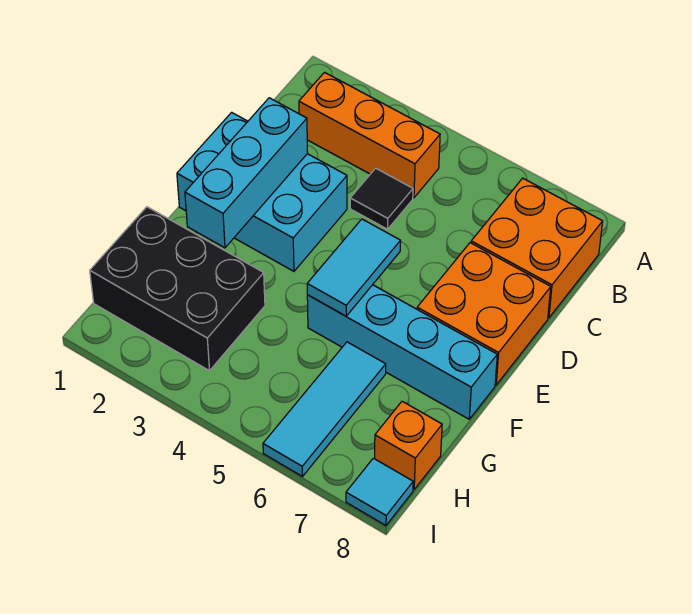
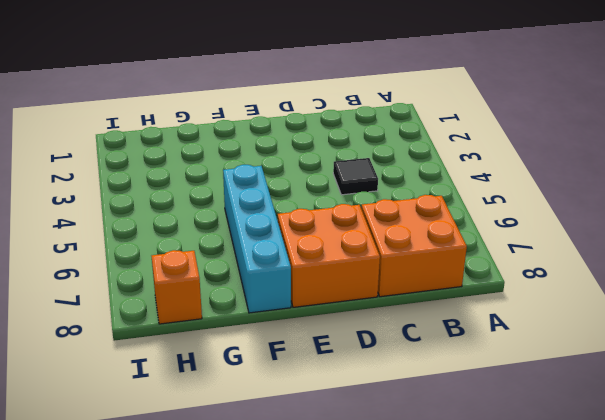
none -> orange brick B2:B4 level 1
none -> cyan brick D1:E3 level 1
none -> black brick G1:H3 level 1

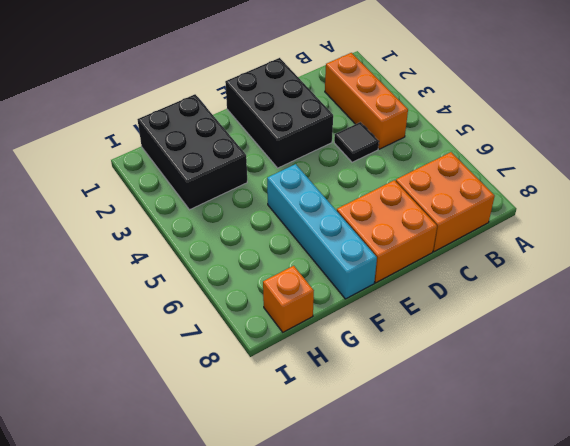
black brick D1:E3 level 1 -> cyan brick D1:E3 level 1
none -> cyan tile G6:I6 level 1
none -> cyan tile I8 level 1
none -> cyan brick D2:F2 level 2

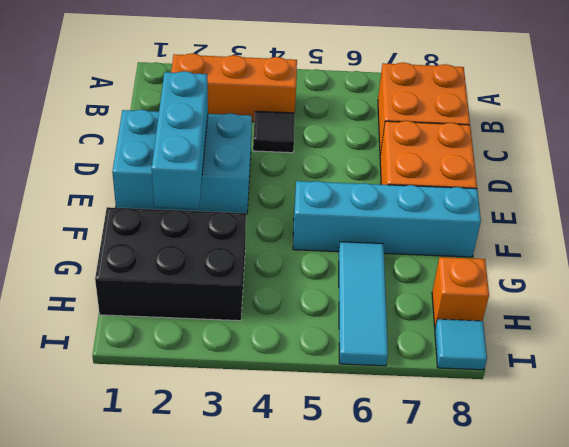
none -> cyan tile E5:F5 level 2

